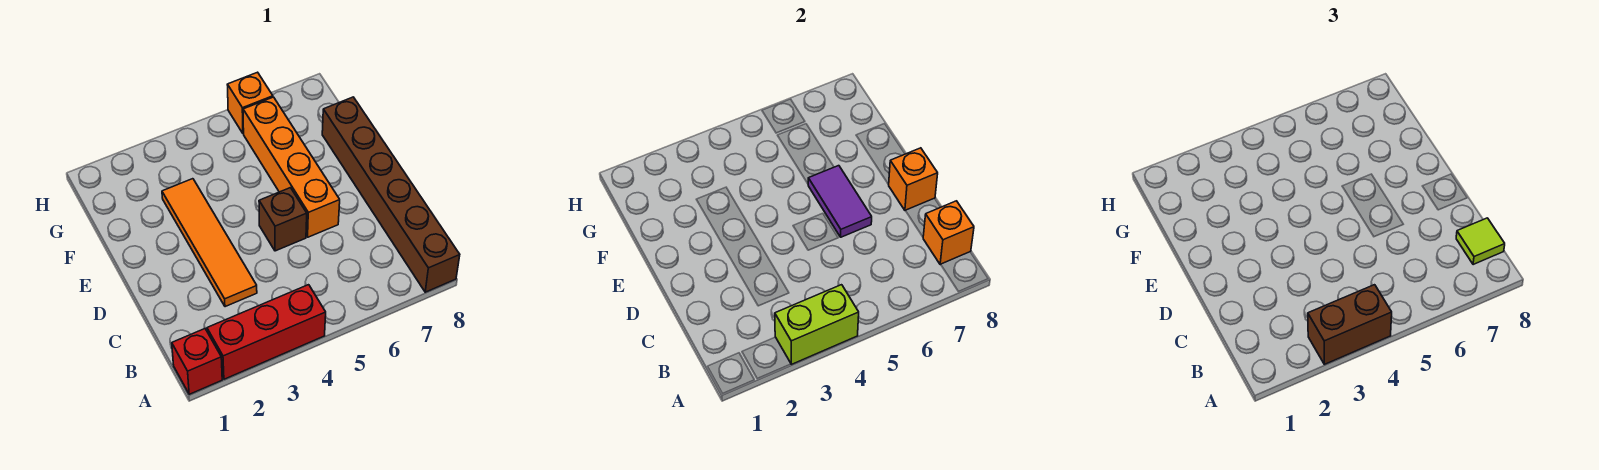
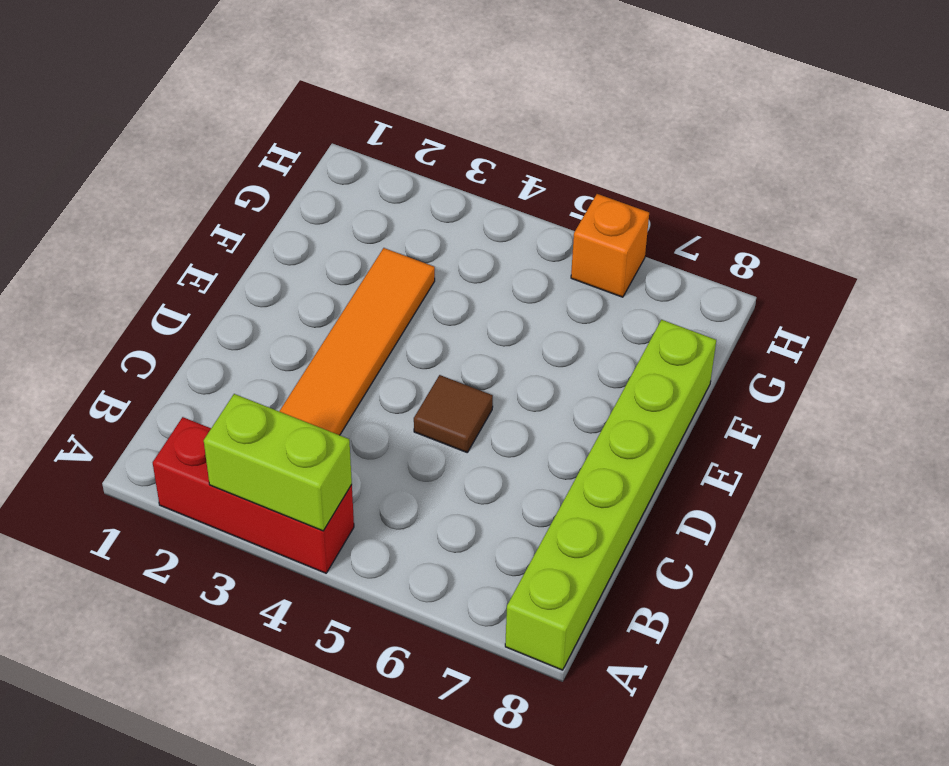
lime brick A8:F8 level 1 -> brown brick A8:F8 level 1
brown tile D5 level 1 -> brown brick D5 level 1
none -> red brick A1 level 1
none -> orange brick D6:G6 level 1
none -> orange brick B8 level 2

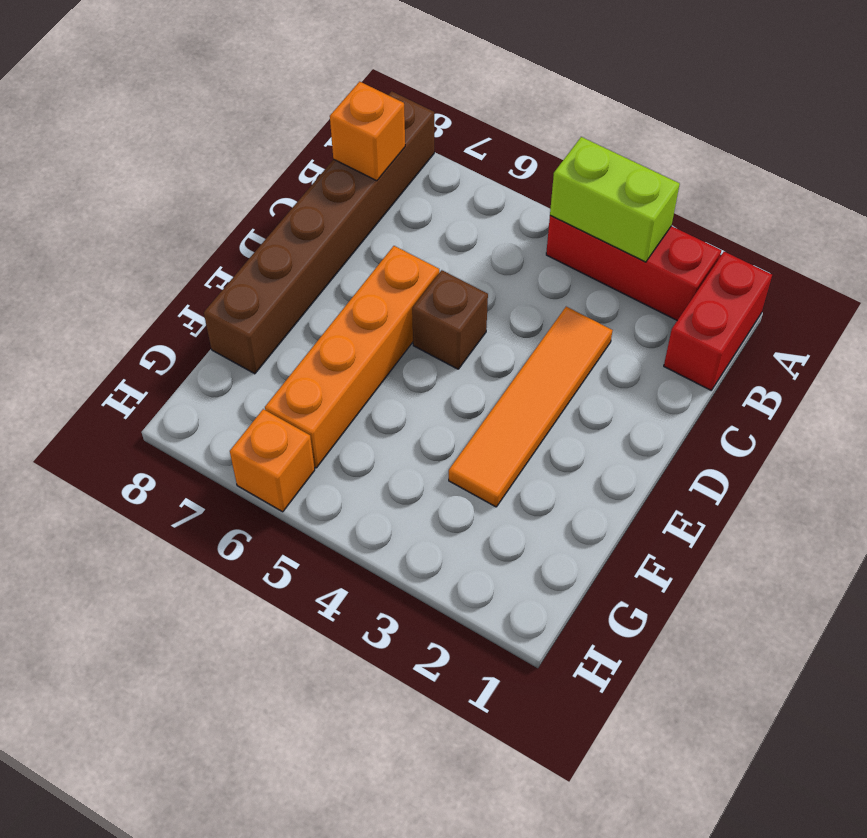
red brick A1:B1 level 1 -> red brick A1 level 1
none -> purple tile D6:E6 level 2
none -> orange brick D8 level 2
none -> brown brick A3:A4 level 3

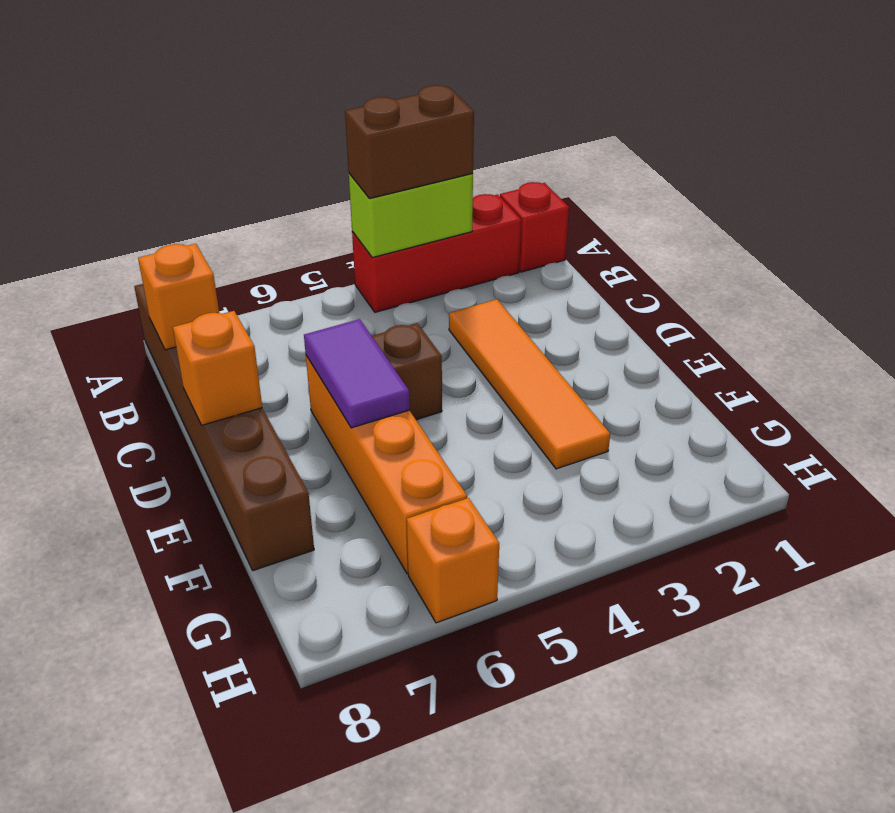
none -> lime tile B8 level 3

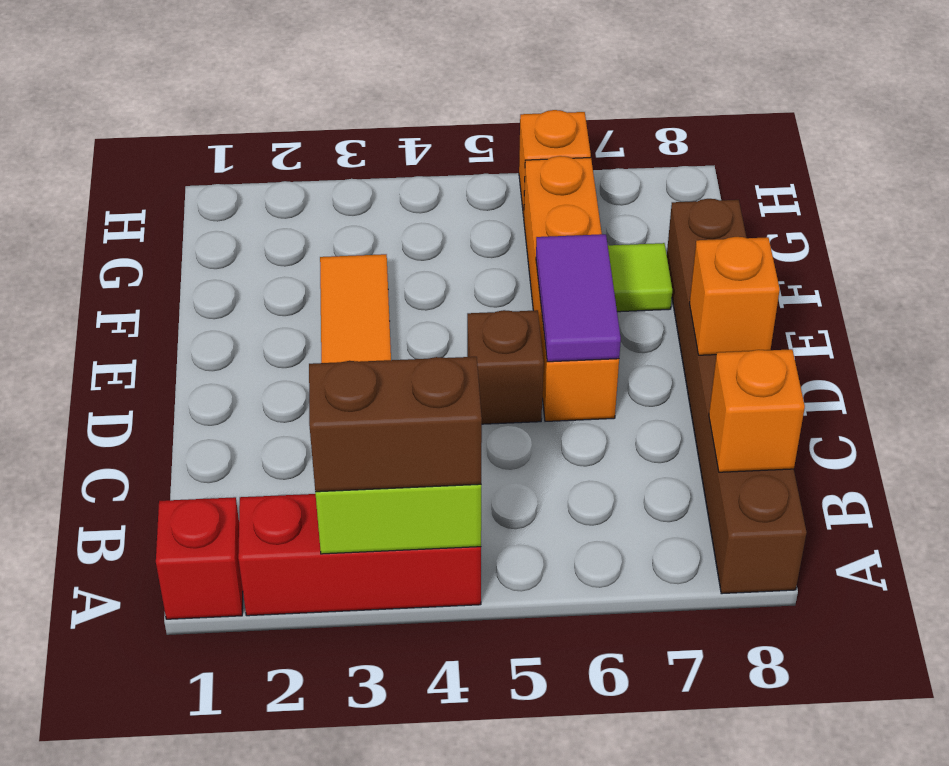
lime tile F7 level 1 -> lime tile B8 level 3

